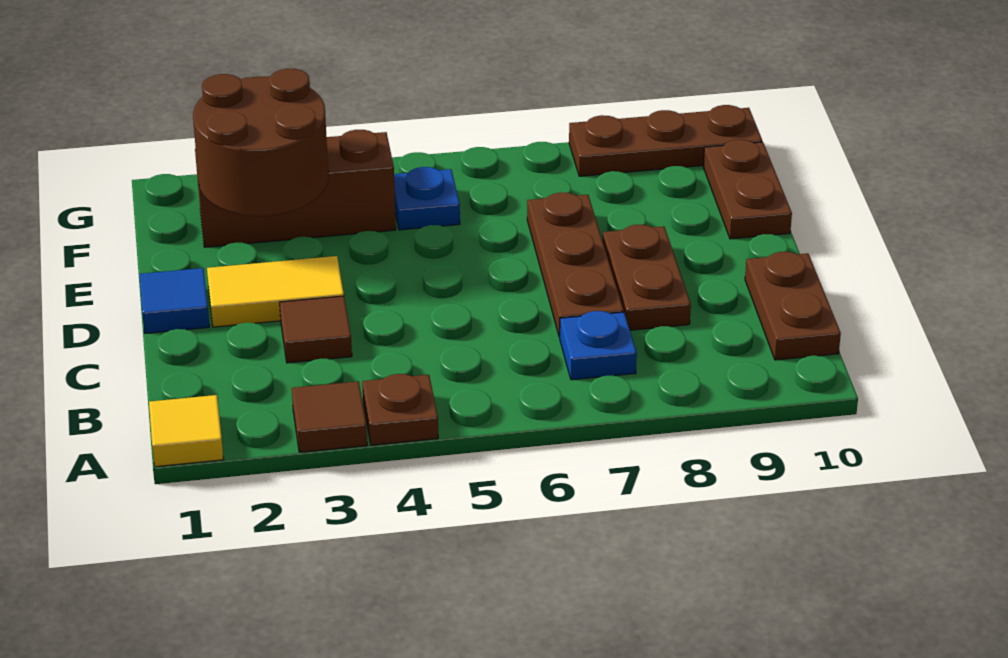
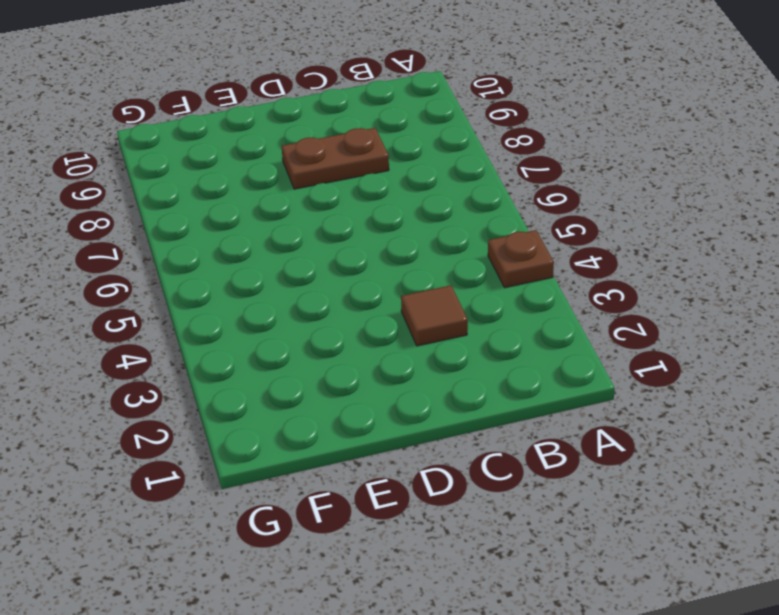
none -> yellow tile A1 level 1
none -> brown tile A3 level 1
none -> blue plate B7 level 1

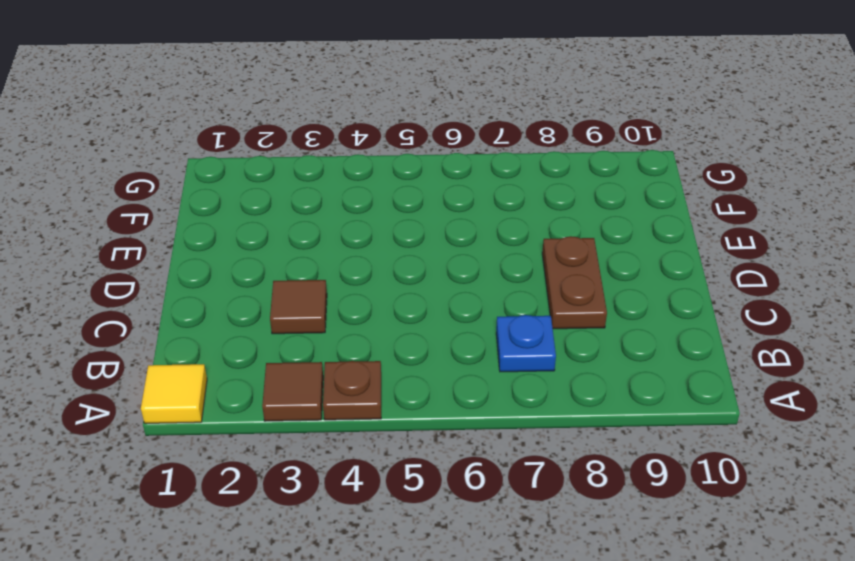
none -> brown plate B10:C10 level 1
none -> brown plate C7:E7 level 1
none -> blue tile D1 level 1

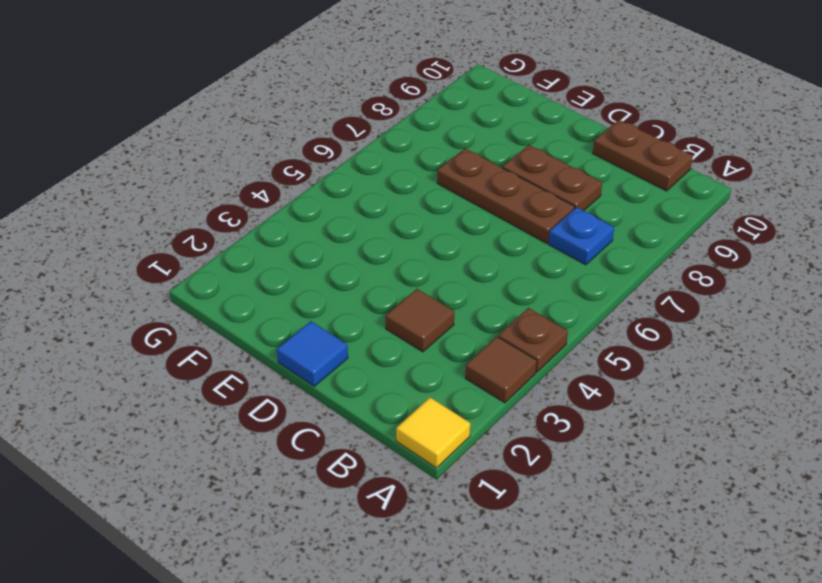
none -> yellow tile D2:D3 level 1
none -> brown plate E10:F10 level 1
none -> brown brick F2:F4 level 1

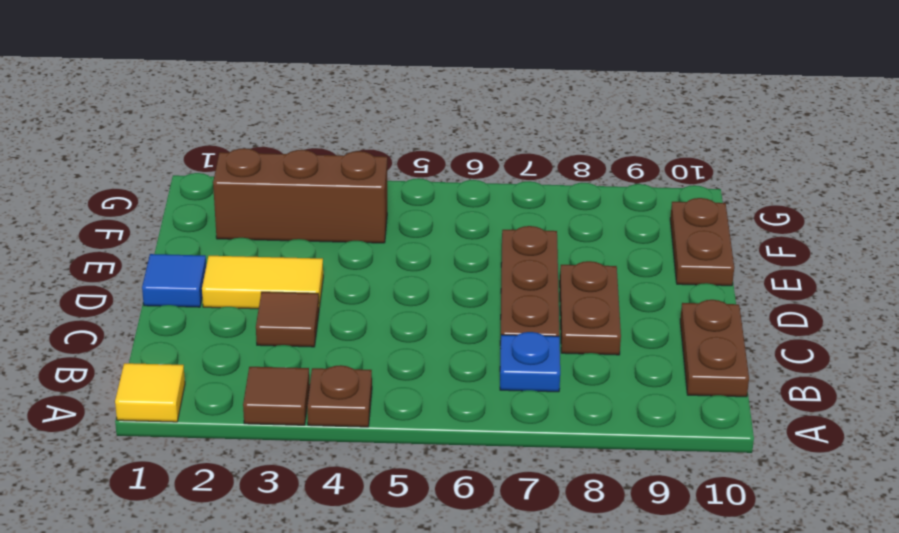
none -> blue plate F5 level 1
none -> brown plate G8:G10 level 1
none -> brown round brick E2:F3 level 2

